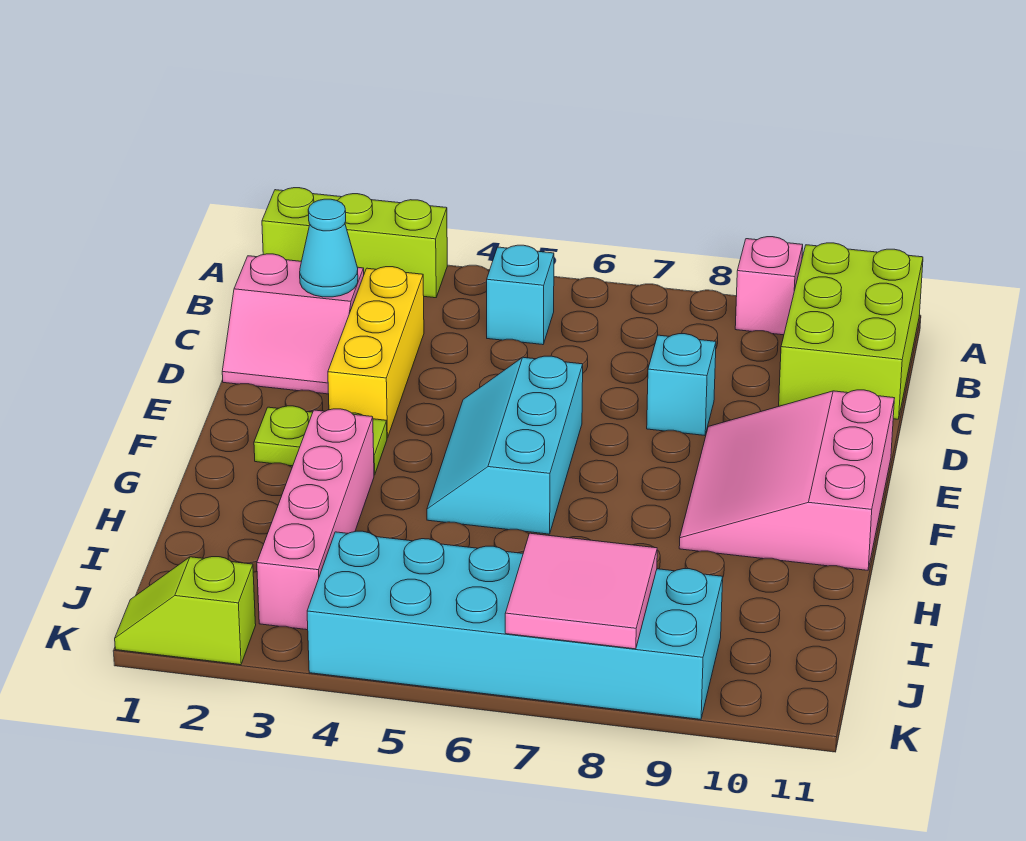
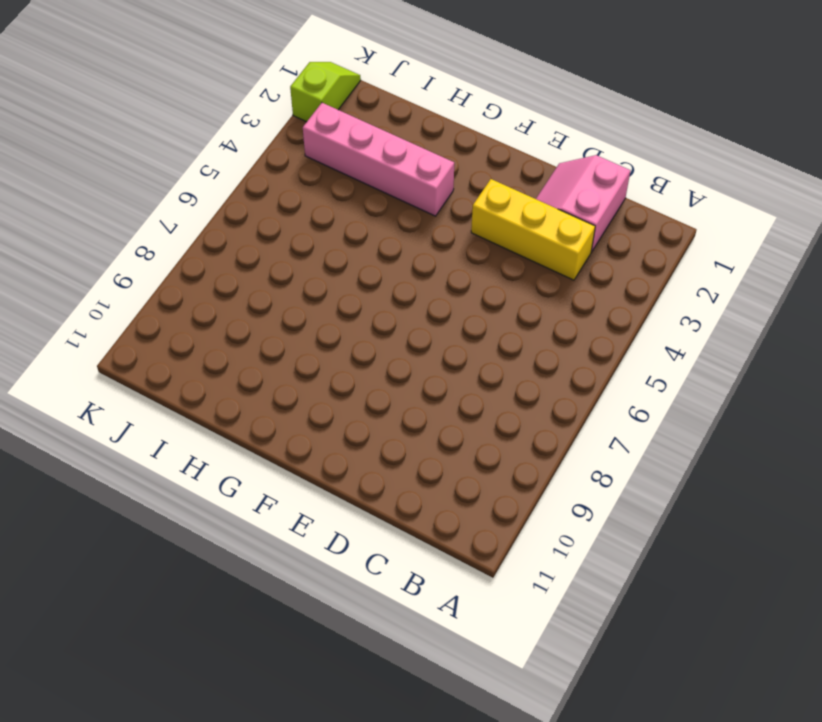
none -> lime brick A1:A3 level 1
none -> pink brick A9 level 1
none -> lime brick A10:C11 level 1

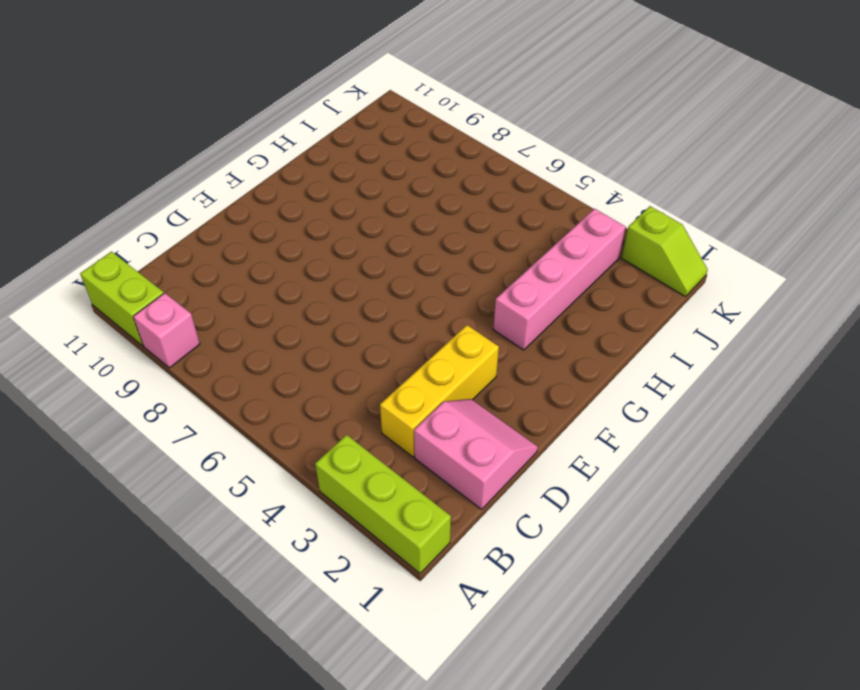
lime brick A10:A11 level 1 -> lime brick A10:C11 level 1
none -> cyan brick B5 level 1
none -> cyan brick D8 level 1
none -> cyan slope E5:G6 level 1 top 6

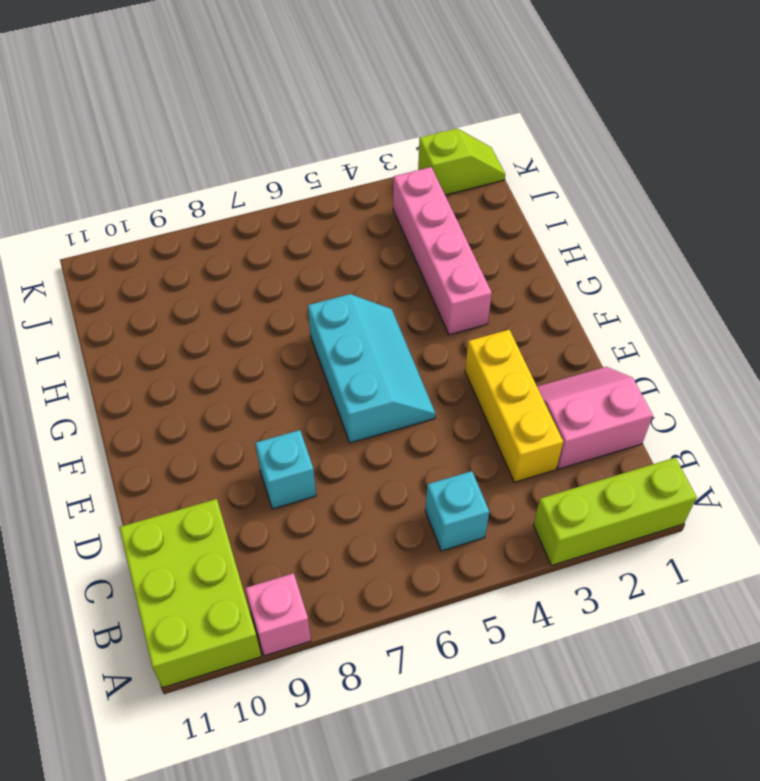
none -> pink slope E9:G11 level 1 top 11
none -> lime plate F2:F3 level 1
none -> cyan brick J4:K9 level 1

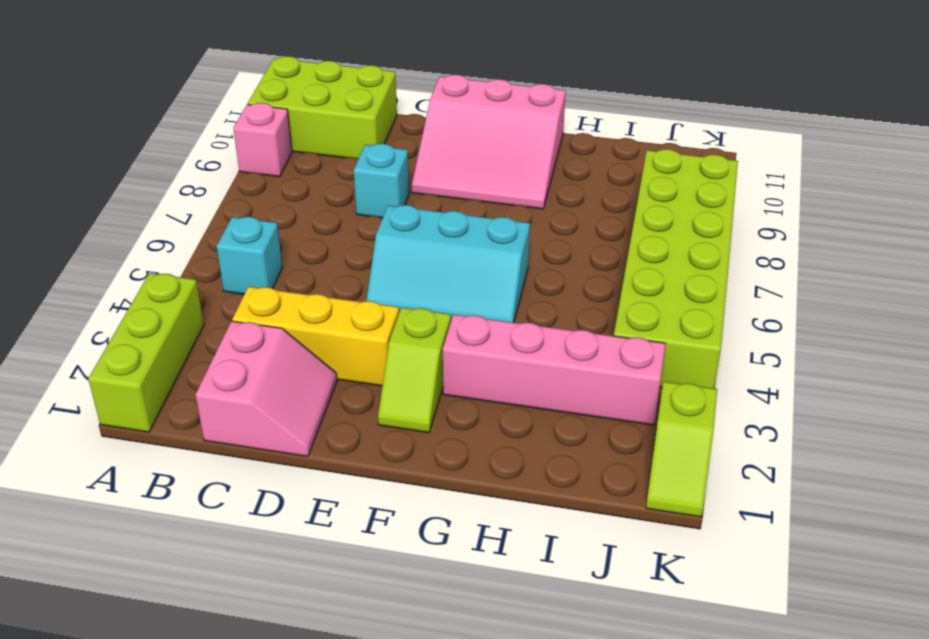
lime slope F2:F3 level 1 top 3 -> lime plate F2:F3 level 1
lime brick J4:K9 level 1 -> cyan brick J4:K9 level 1
none -> cyan cone C2 level 2
none -> pink tile J7:K8 level 2

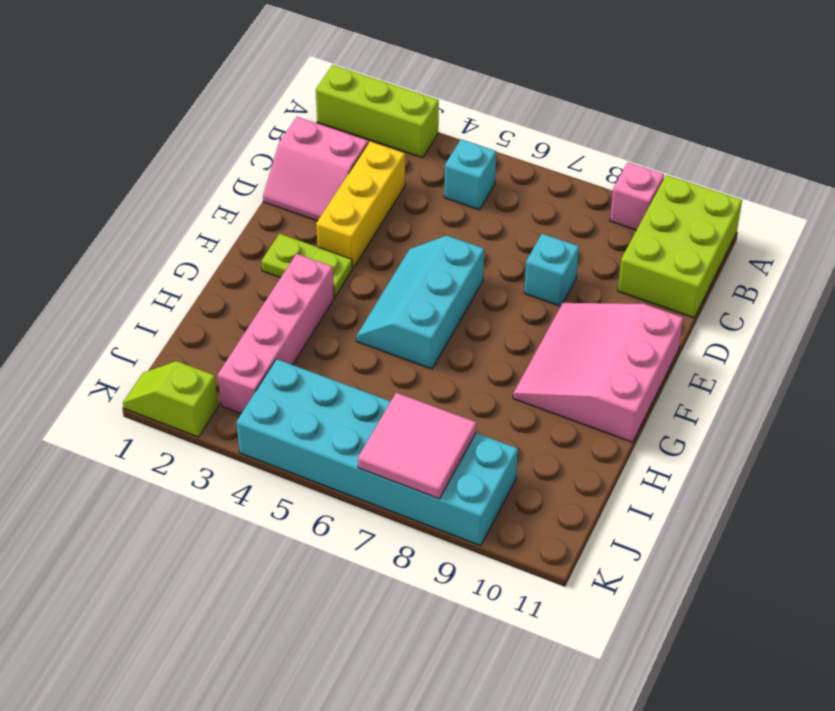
none -> cyan cone C2 level 2

